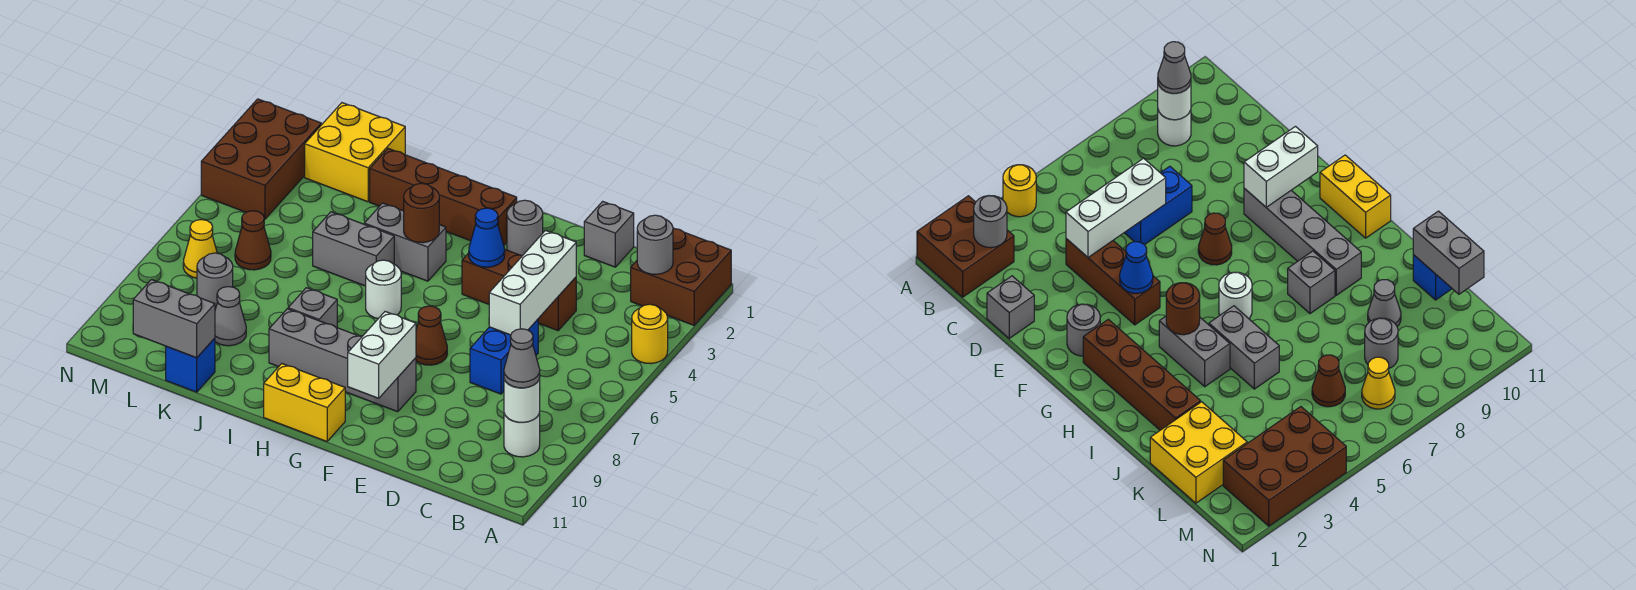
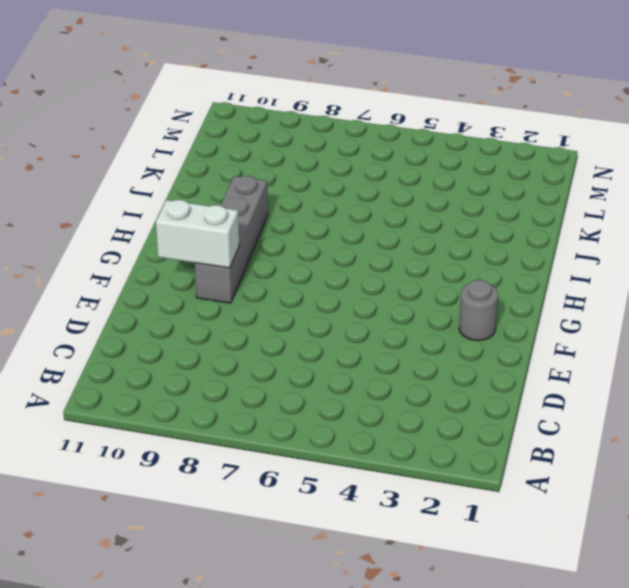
none -> brown brick A1:B2 level 1
none -> yellow round brick A4 level 1
none -> white round brick B9 level 1
none -> grey brick D1 level 1

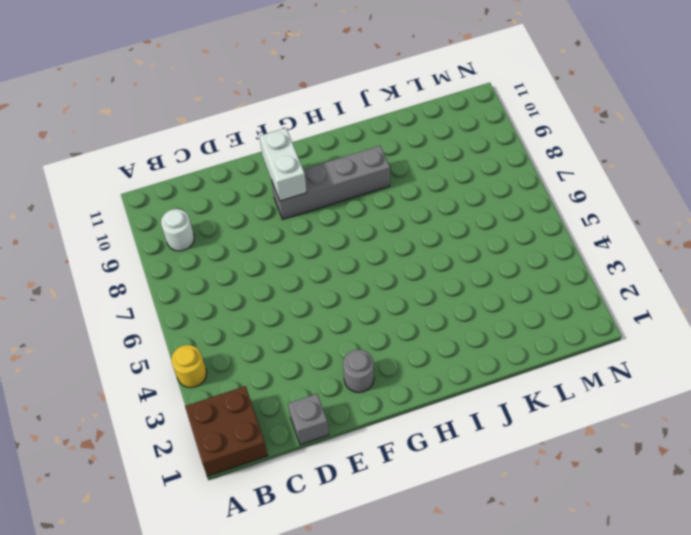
none -> brown brick D4:F4 level 1
none -> blue brick D6:D7 level 1
none -> brown cone F7 level 1
none -> brown brick G2:J2 level 1

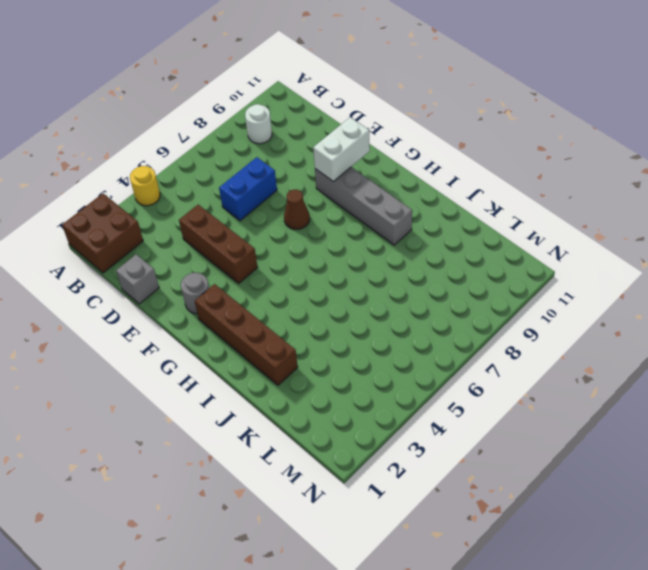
none -> yellow brick G11:H11 level 1
none -> grey brick H4:I4 level 1
none -> white round brick H6 level 1
none -> grey brick I5:J5 level 1

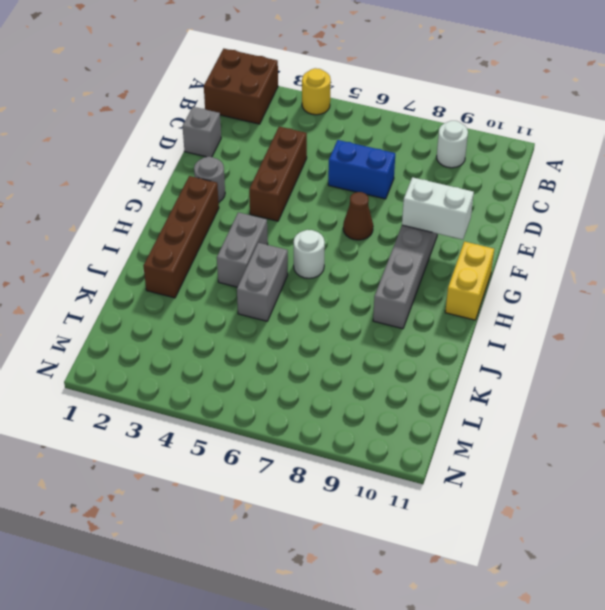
none -> grey brick I8 level 1
none -> yellow brick K1:L2 level 1
none -> grey cone K9 level 1
none -> blue brick K11 level 1

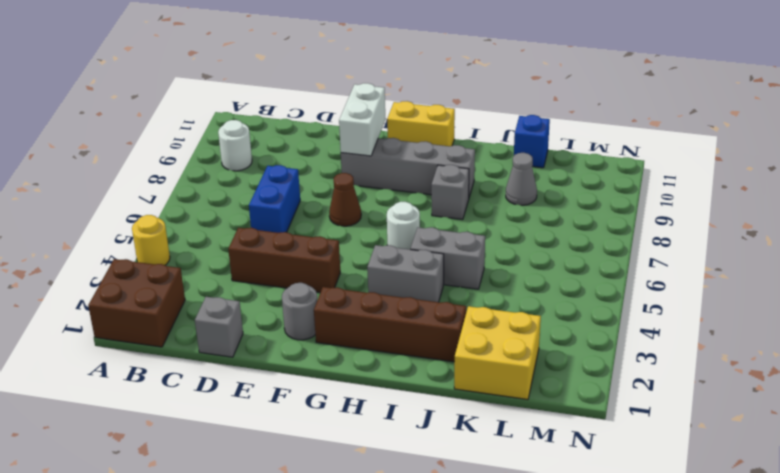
none -> brown cone L6 level 1
none -> grey round brick L8 level 1
none -> brown brick M2:N4 level 1
none -> yellow cone M7 level 1

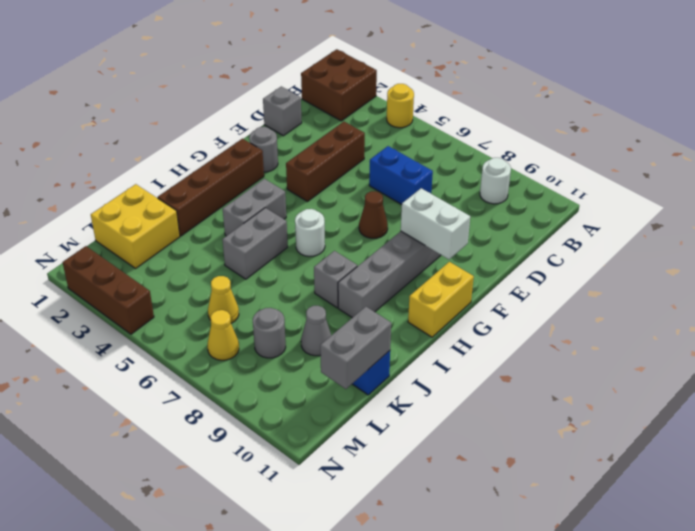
yellow cone L6 level 1 -> brown cone L6 level 1
brown brick N2:N4 level 1 -> brown brick M2:N4 level 1
none -> grey round brick B2 level 2
none -> white round brick B9 level 2
none -> white brick D4:D6 level 2
none -> blue cone F4 level 2

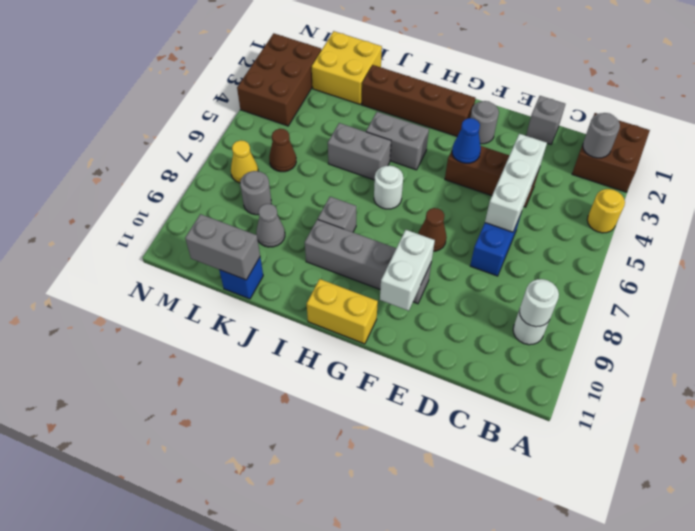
none -> brown round brick H4 level 2
none -> grey cone B9 level 3

